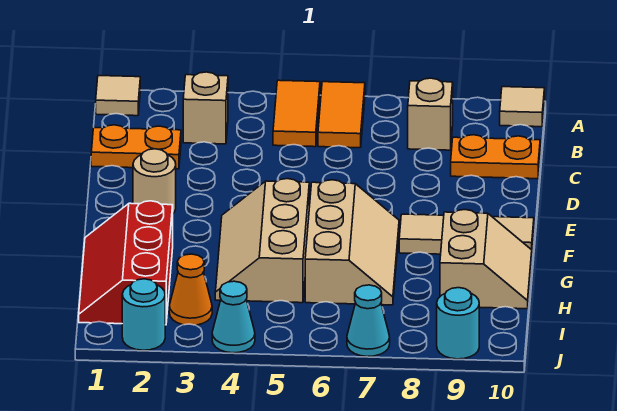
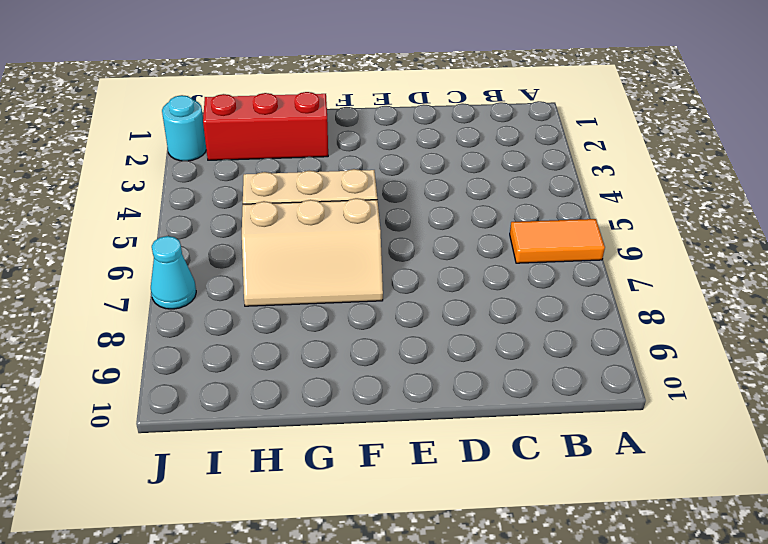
none -> tan tile A1 level 1
none -> orange tile A5:B5 level 1
none -> tan tile A10 level 1

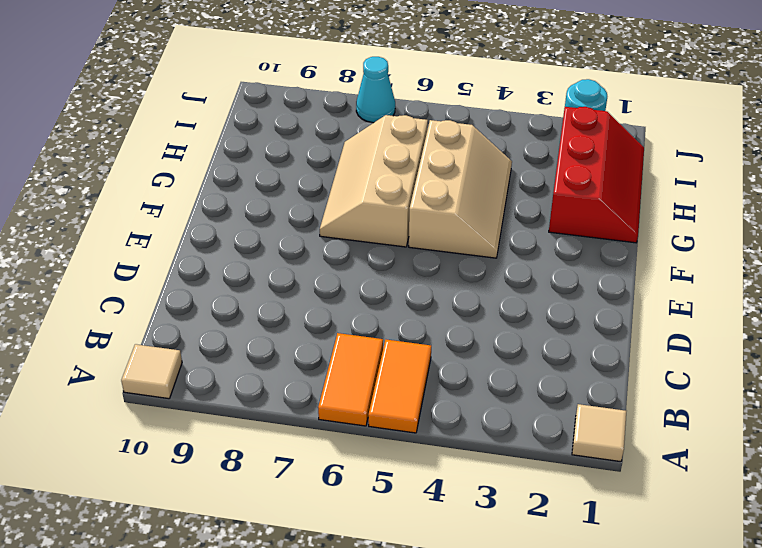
none -> tan brick B3 level 1
none -> tan brick B8 level 1
none -> orange plate C1:C2 level 1

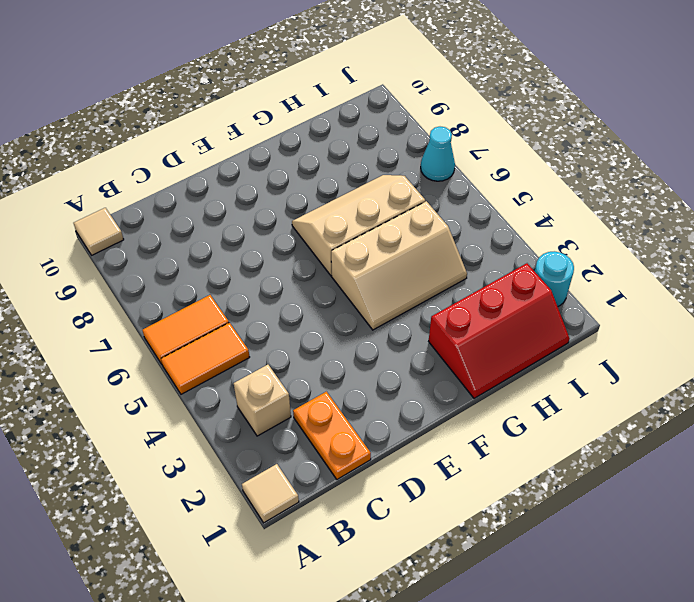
none -> tan brick B8 level 1
none -> orange plate C9:C10 level 1
none -> tan round brick E2 level 1

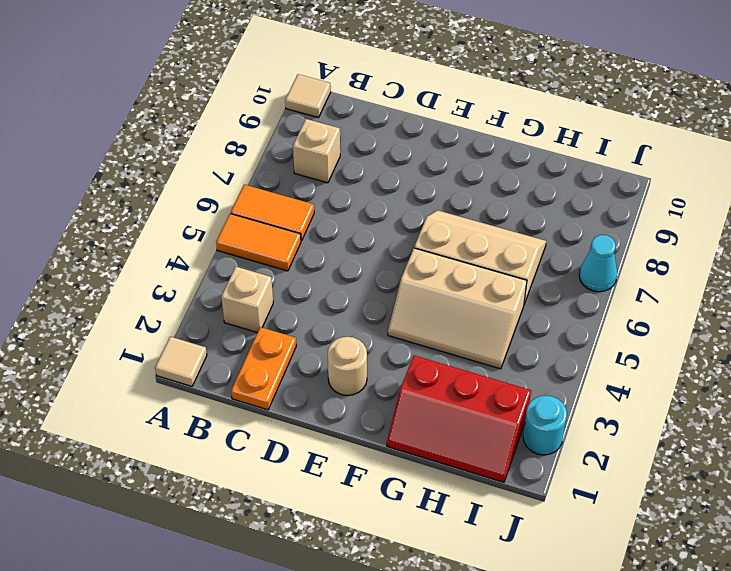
none -> orange plate C9:C10 level 1
none -> tan tile F8:F10 level 1
none -> tan slope G9:H10 level 1 top 9

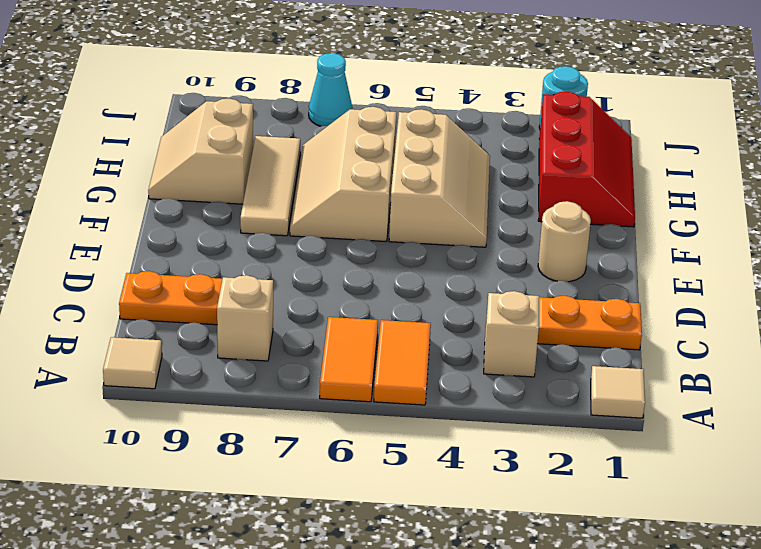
tan tile F8:H8 level 1 -> tan tile F8:F10 level 1
none -> orange cone I3 level 1
none -> cyan cone J4 level 1
none -> cyan round brick J9 level 1

